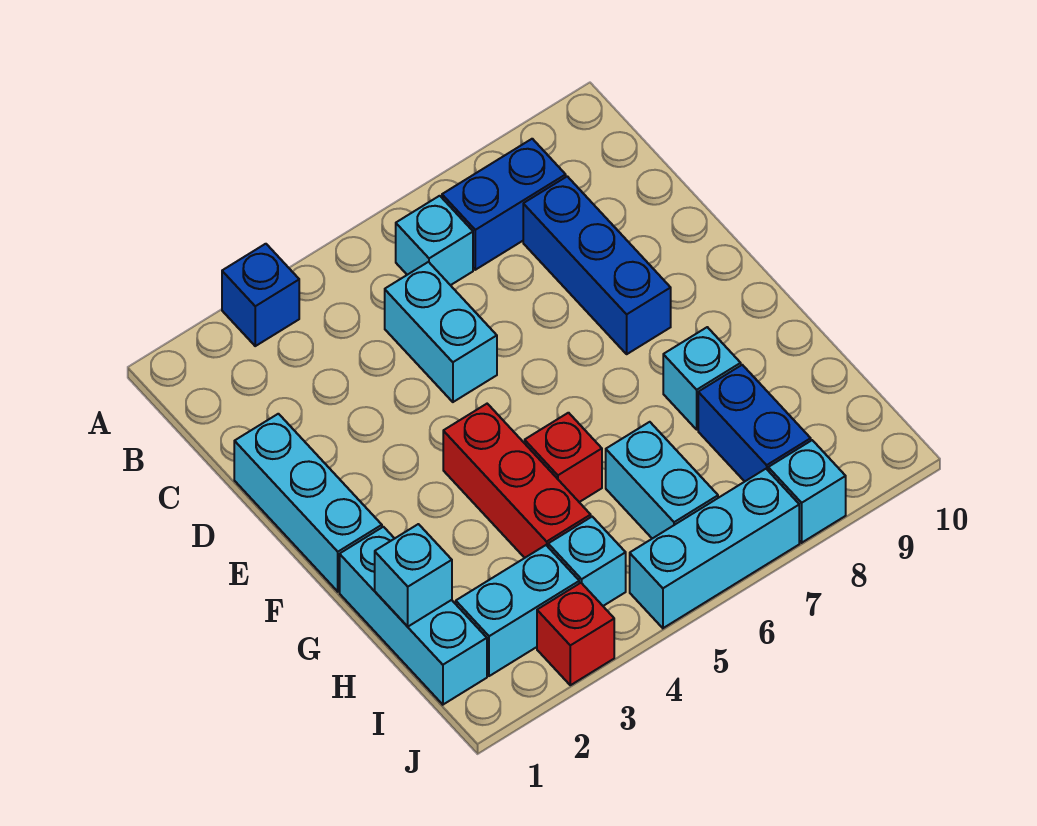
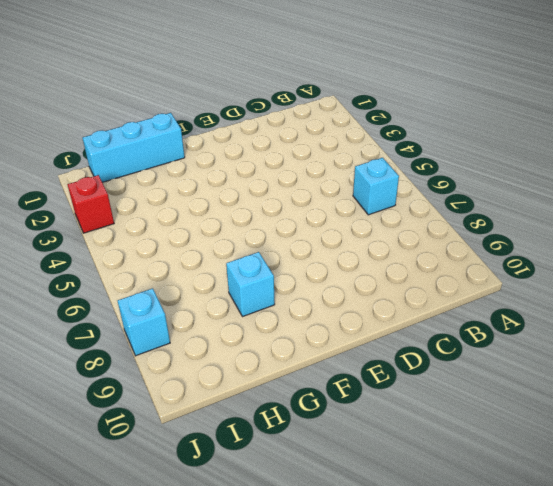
none -> blue brick A3 level 1
none -> blue brick B7:B8 level 1
none -> cyan brick C5:D5 level 1

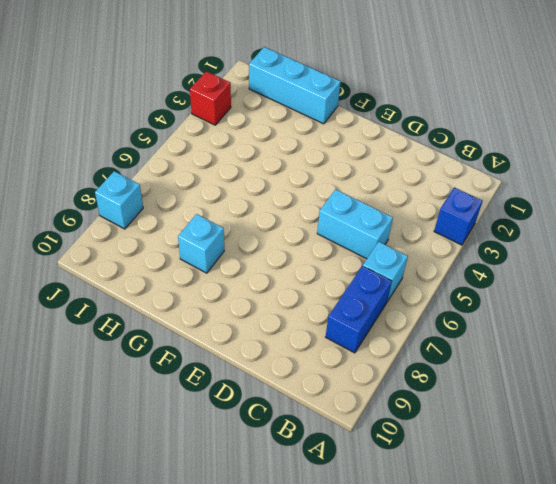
none -> blue brick C8:E8 level 1
none -> cyan brick D1:F1 level 1
none -> red brick F4:H4 level 1

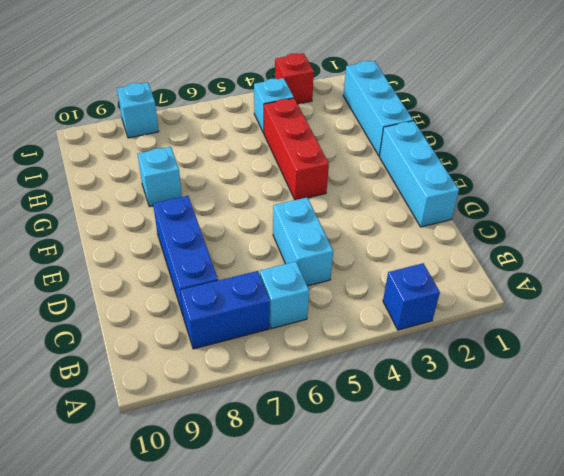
none -> red brick G5 level 1
none -> cyan brick H6:I6 level 1
none -> blue brick H8:I8 level 1

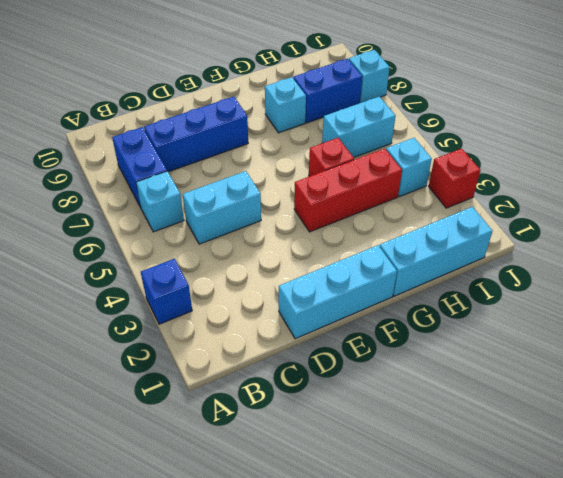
none -> cyan brick I2:I3 level 1
none -> cyan brick J5:J7 level 1
none -> cyan brick H1 level 2

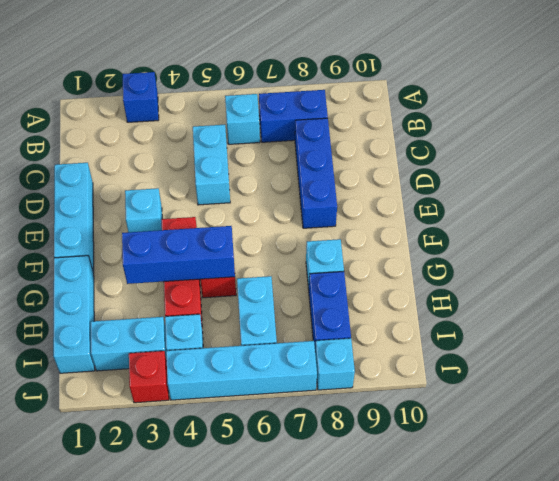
cyan brick E3 level 1 -> cyan brick H1 level 2
blue brick G3:G5 level 2 -> none
cyan brick J4:J7 level 1 -> cyan brick J5:J7 level 1

